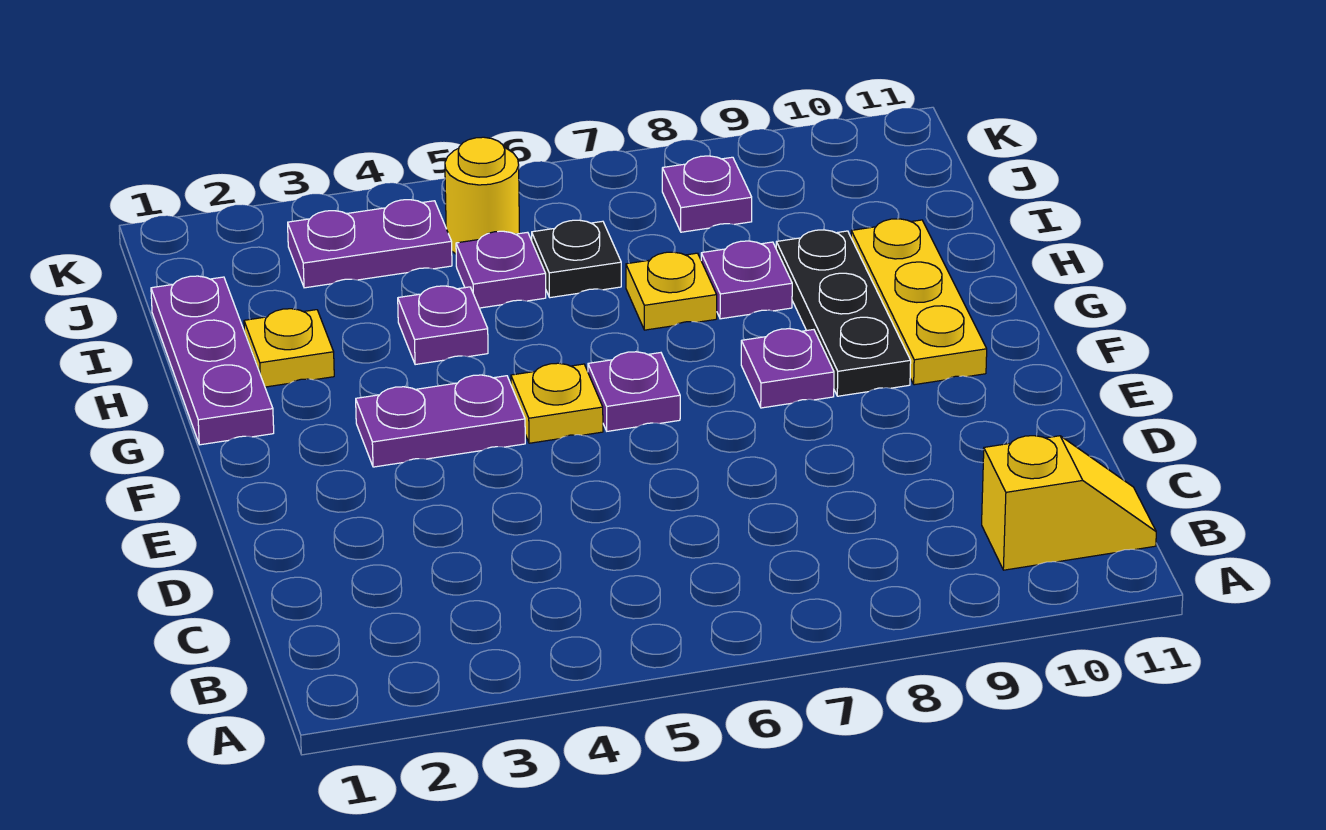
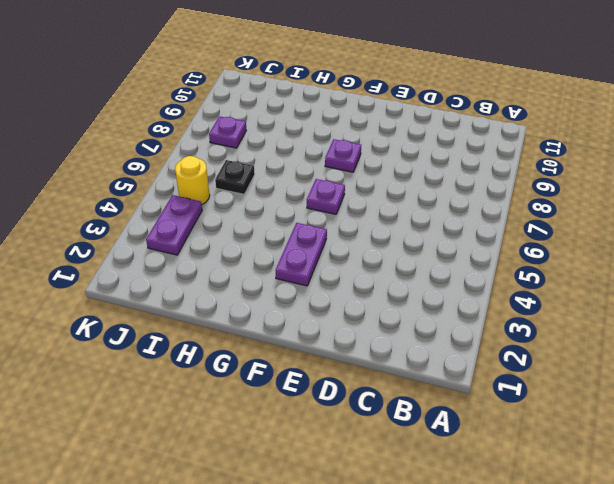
none -> yellow slope B10:B11 level 1 top 10
none -> yellow plate F5 level 1
none -> black plate F9:H9 level 1

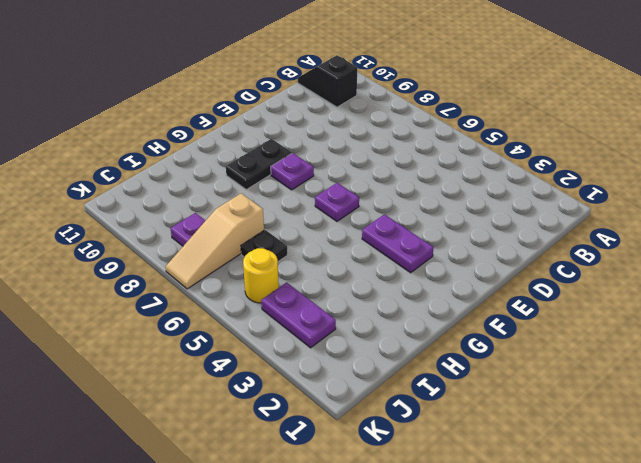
black slope B10:B11 level 1 top 10 -> yellow slope B10:B11 level 1 top 10
black plate F9:G9 level 1 -> black plate F9:H9 level 1
tan slope I7:K7 level 1 top I -> none
none -> yellow plate F5 level 1
none -> yellow plate F10:H10 level 1
none -> purple plate G1:I1 level 1

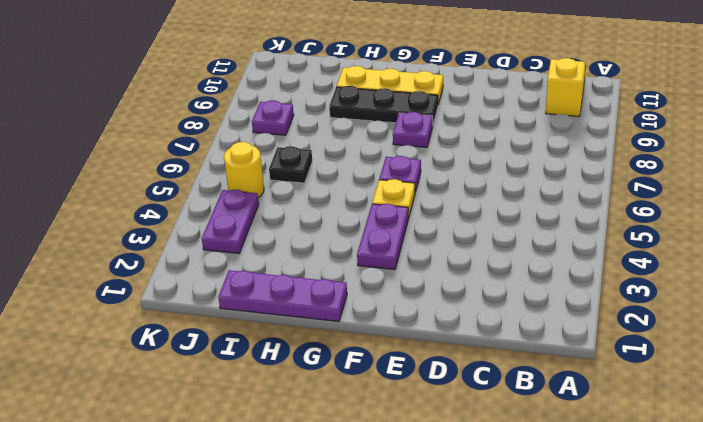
none -> yellow plate H2 level 1
none -> purple plate H4 level 1
none -> yellow plate H7 level 1

